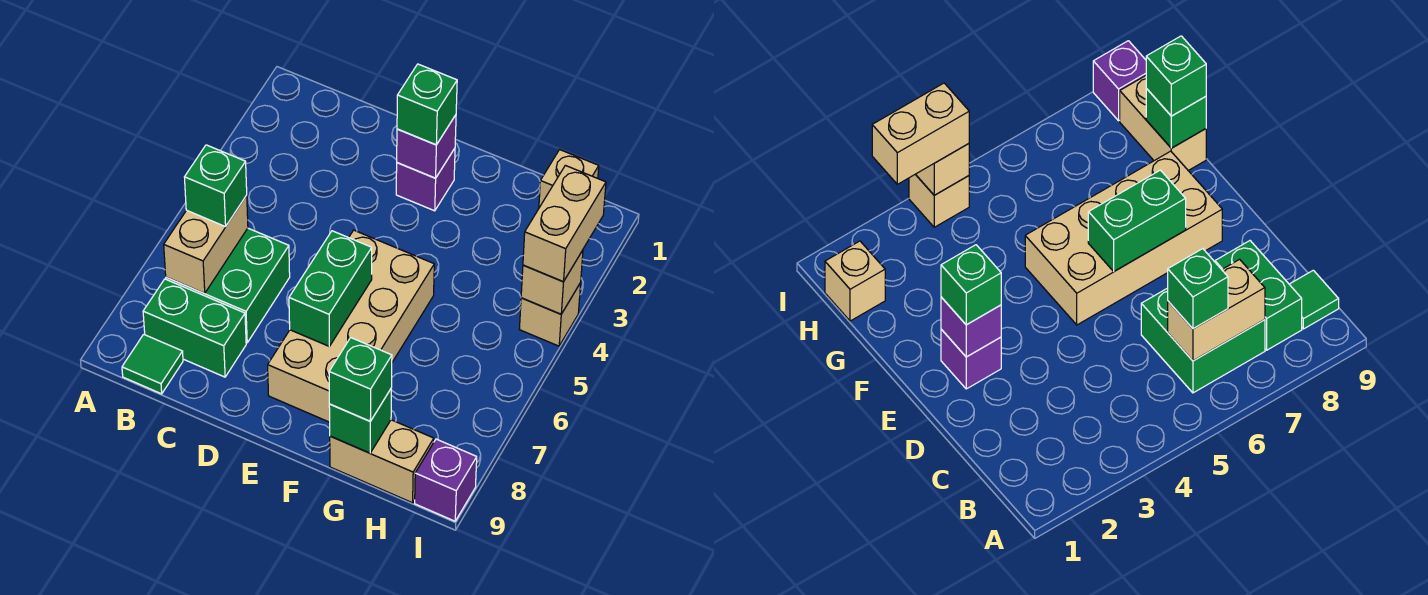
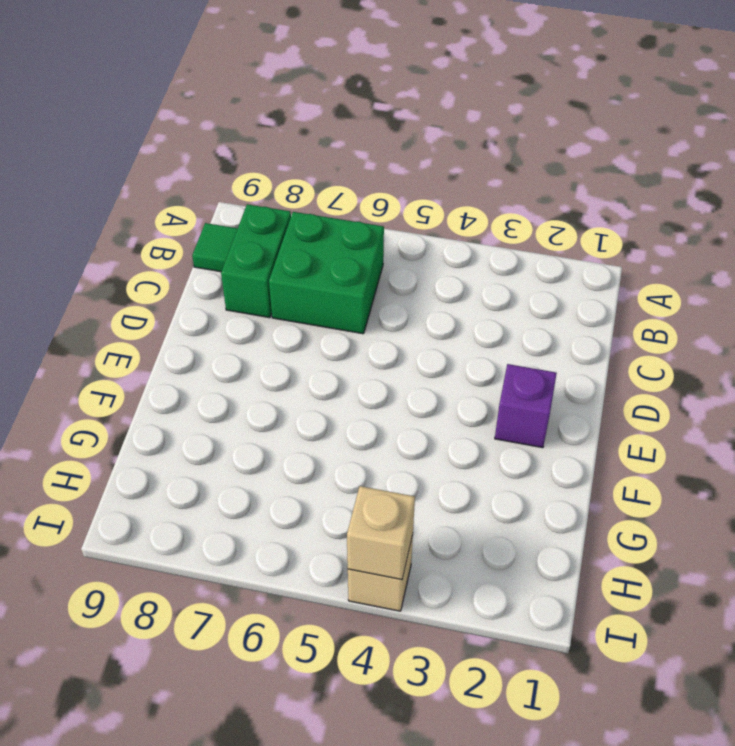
none -> tan brick E5:F8 level 1
none -> tan brick G9:H9 level 1
none -> tan brick H1 level 1

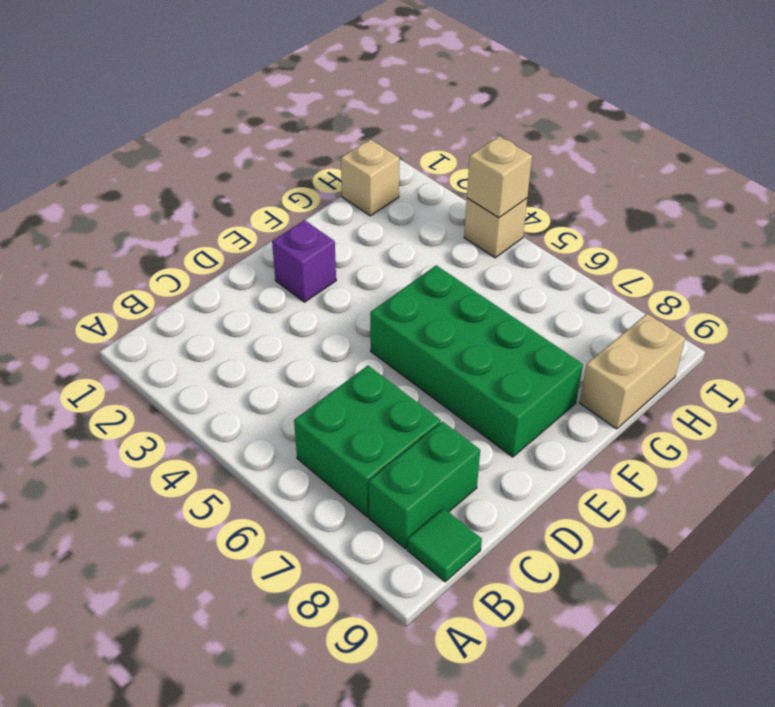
green brick E5:F8 level 1 -> tan brick E5:F8 level 1
none -> purple brick I9 level 1
none -> tan brick B6:B7 level 2
none -> purple brick E2 level 2

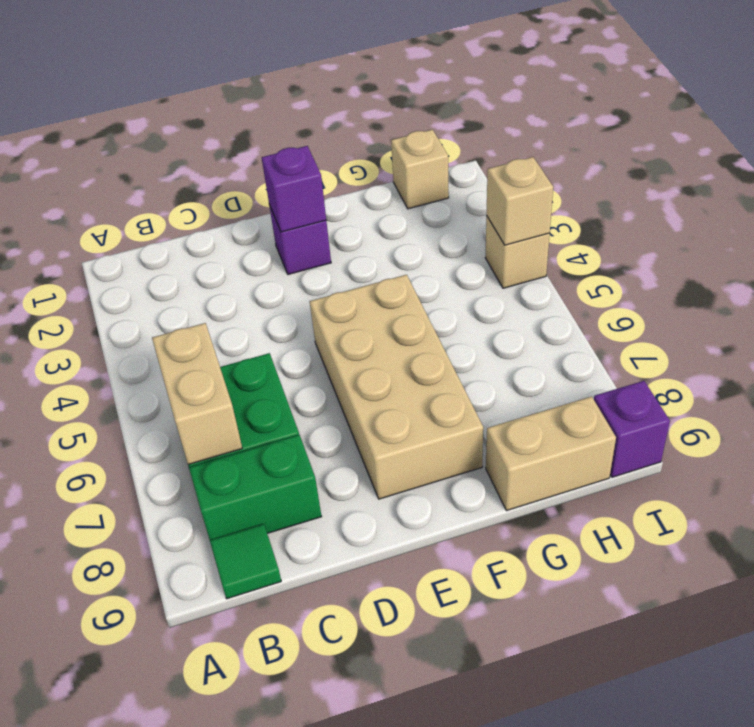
none -> green brick E6:E7 level 2
none -> green brick G9 level 2
none -> green brick B6 level 3

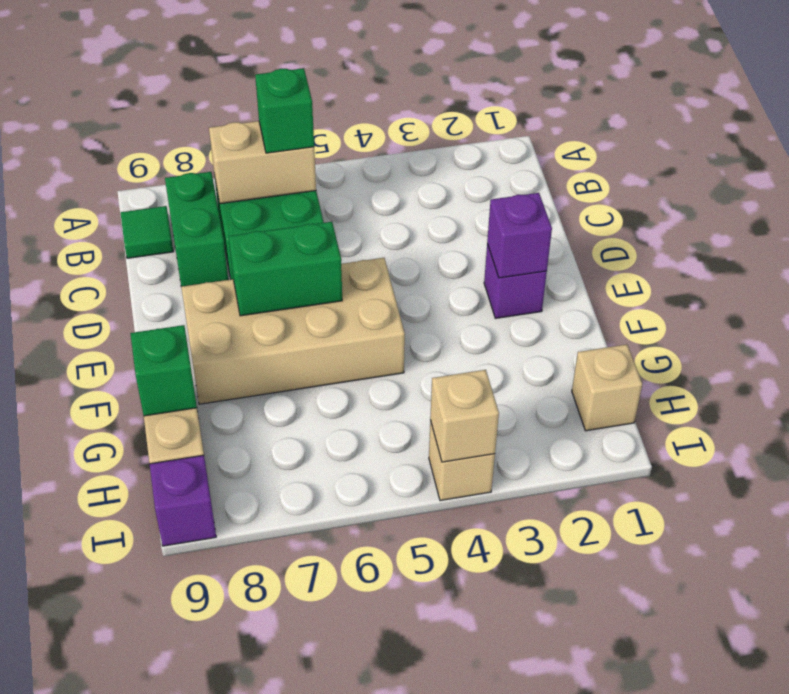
none -> green brick E2 level 3
none -> green brick G9 level 3
none -> tan brick I3:I4 level 3

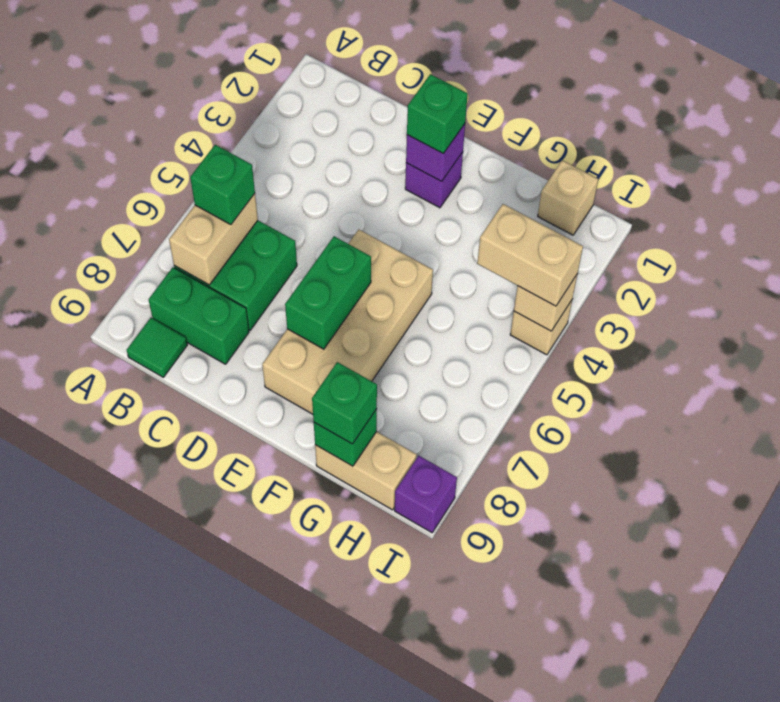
tan brick H4:I4 level 3 -> tan brick I3:I4 level 3

